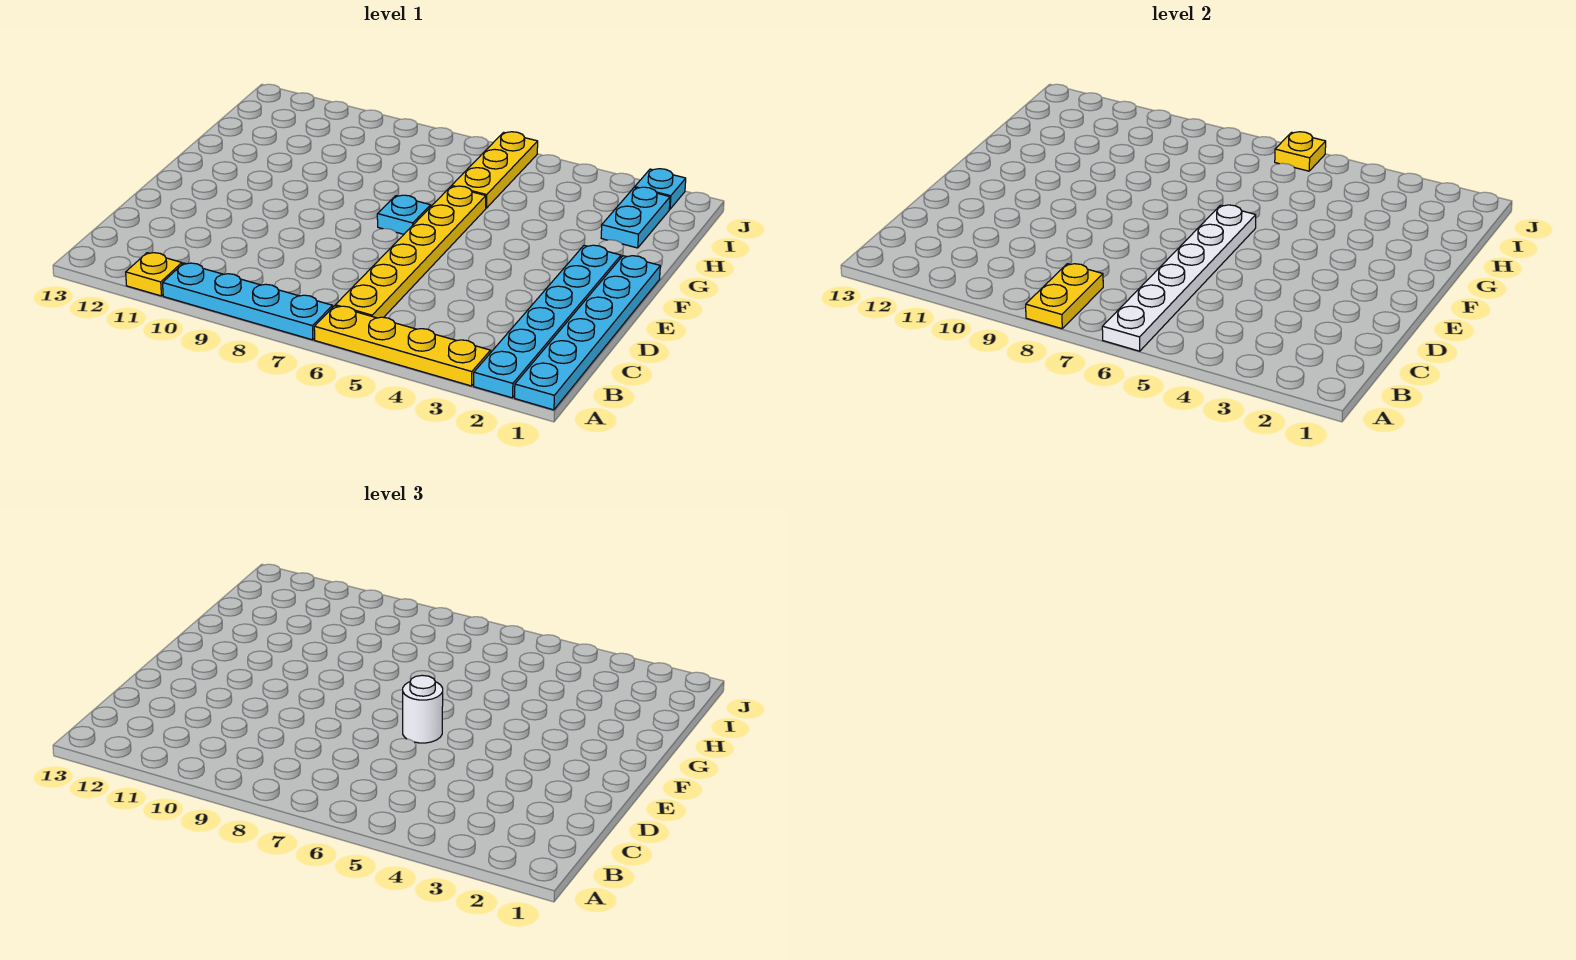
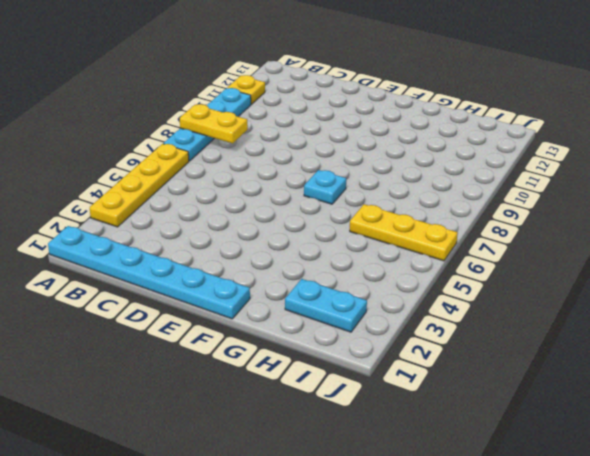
none -> cyan plate A2:F2 level 1
none -> yellow plate B6:G6 level 1
none -> cyan plate J2 level 1

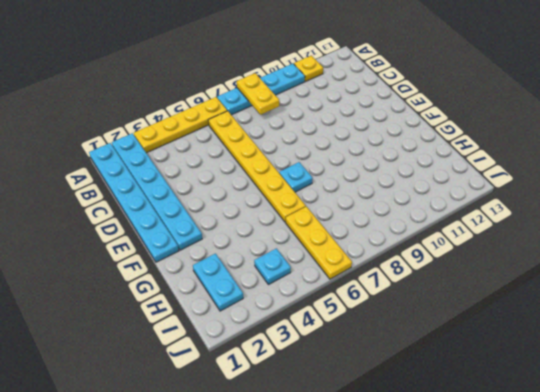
cyan plate I4 level 1 -> cyan plate J2 level 1
none -> white plate A6:F6 level 2
none -> yellow plate J6 level 2
none -> white round brick E6 level 3

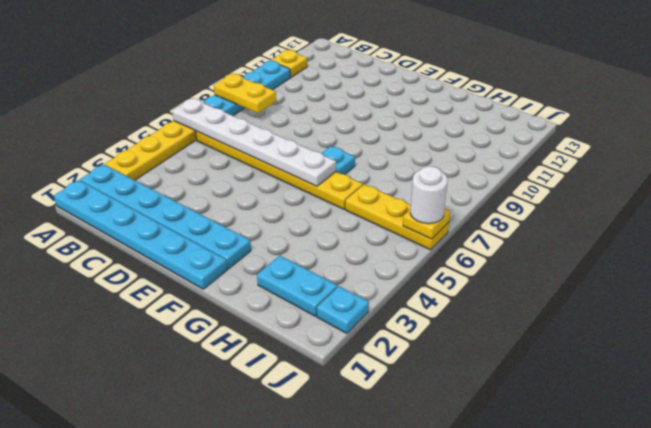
white round brick J6 level 3 -> white round brick E6 level 3

